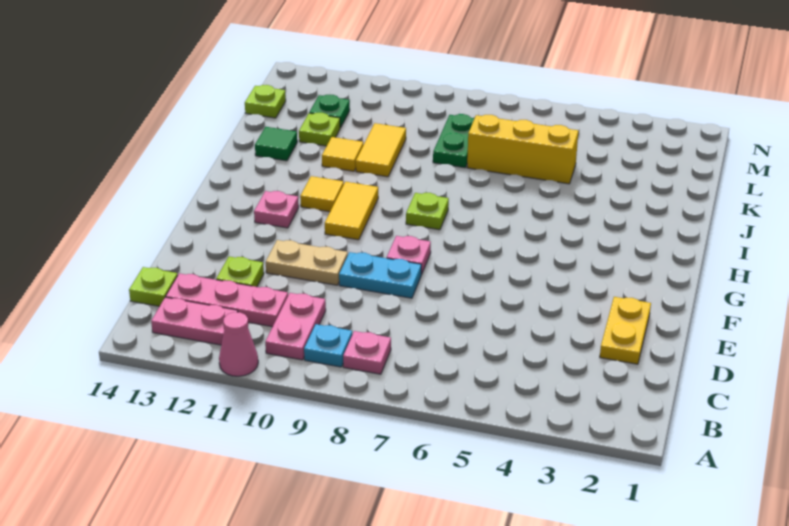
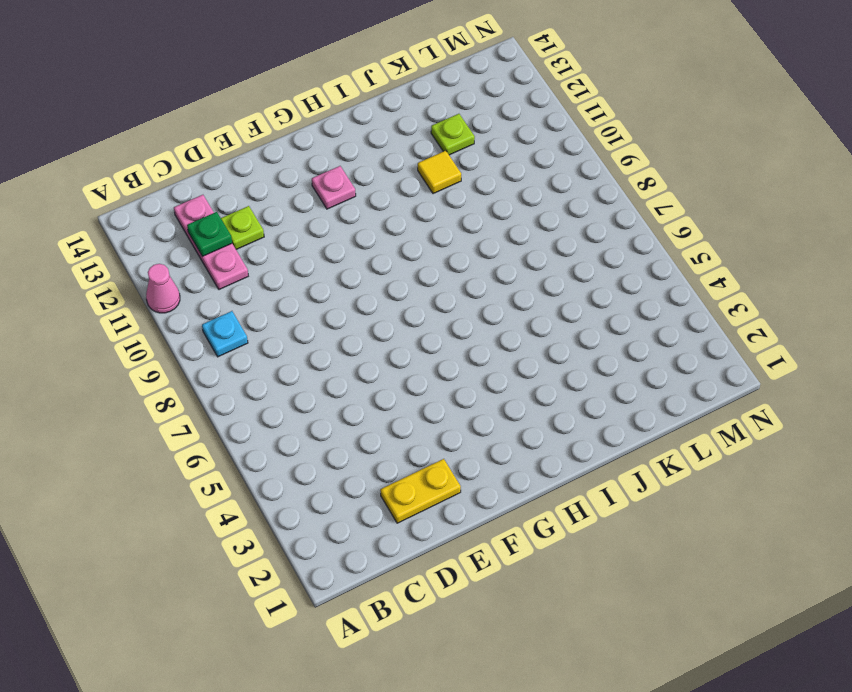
green plate C12 level 2 -> green plate L12 level 1
none -> pink plate B8 level 1
none -> pink plate B10:C10 level 1
none -> pink plate B12:B13 level 1

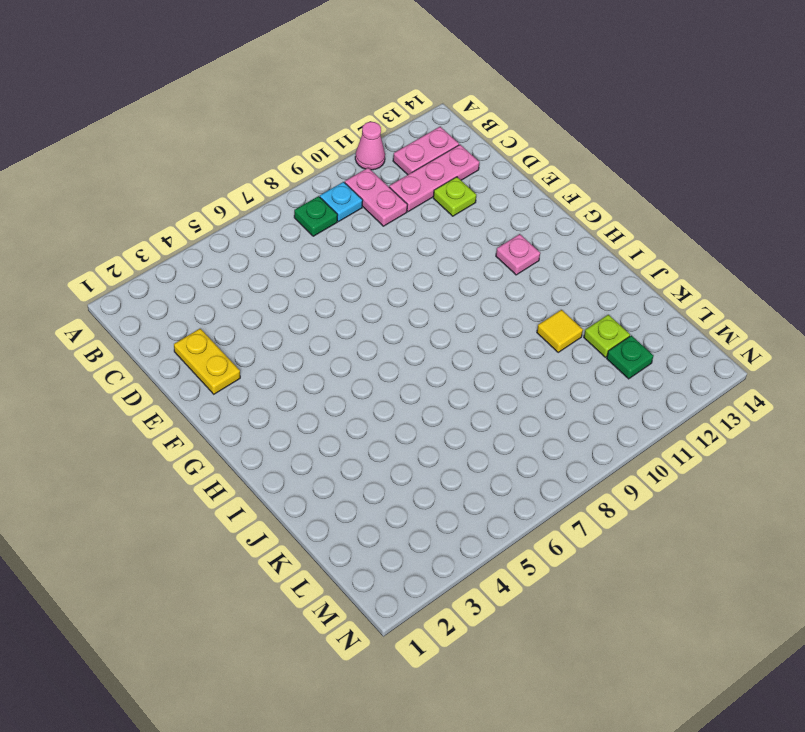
green plate B8 level 1 -> pink plate B8 level 1
none -> lime plate C14 level 1
none -> cyan plate E8:E9 level 1
none -> tan plate E10:E11 level 1

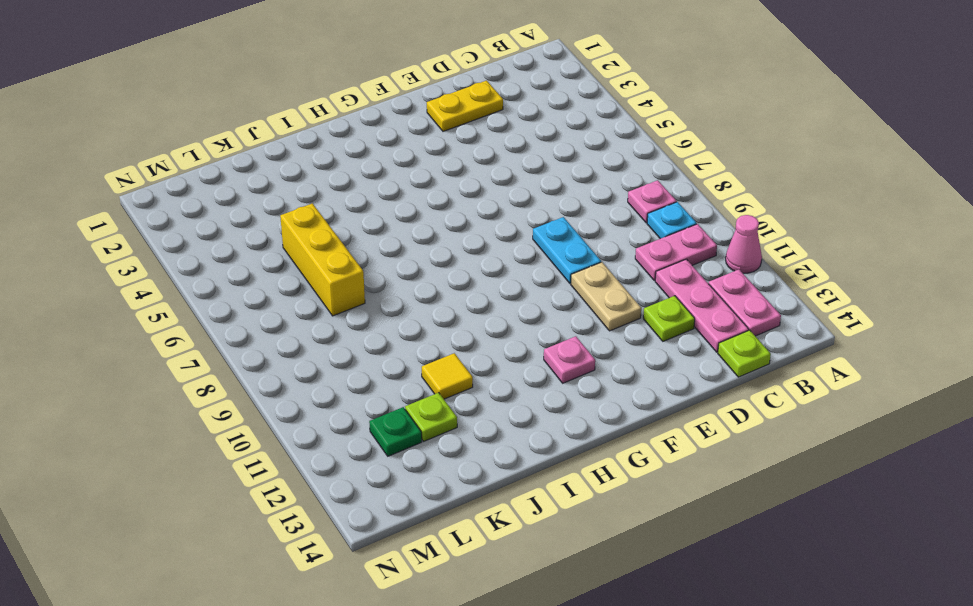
none -> pink plate F8 level 1
none -> yellow tile G10:H10 level 1
none -> lime plate H8 level 1

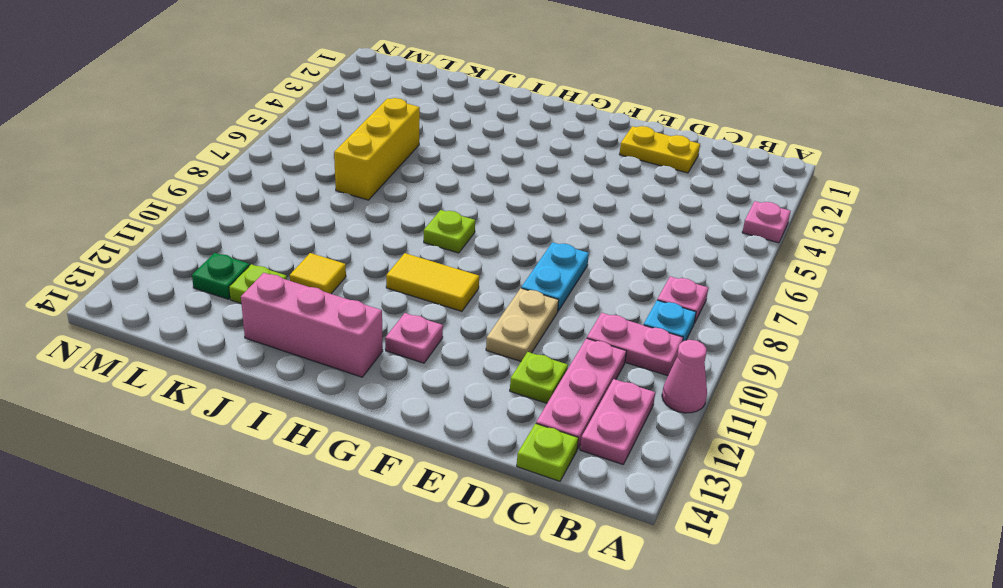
pink plate A4 level 1 -> pink plate F8 level 1
pink brick H13:J13 level 1 -> green tile J13 level 1
none -> yellow tile H11 level 1
none -> yellow tile J10:K10 level 1
none -> green plate K8:L8 level 1

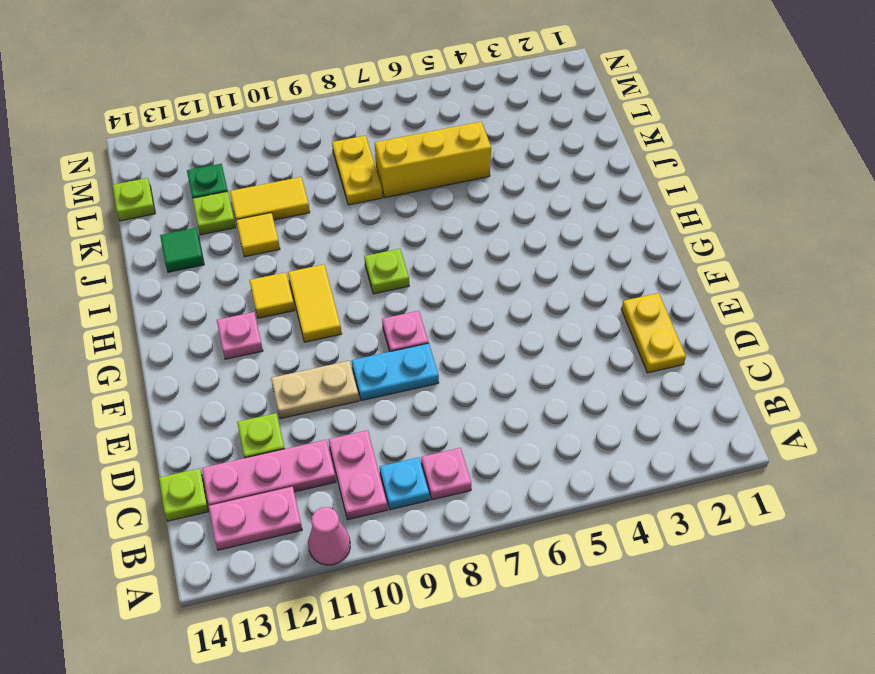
yellow plate K8:L8 level 1 -> green plate K8:L8 level 1
yellow tile K10:K11 level 1 -> yellow tile J10:K10 level 1

